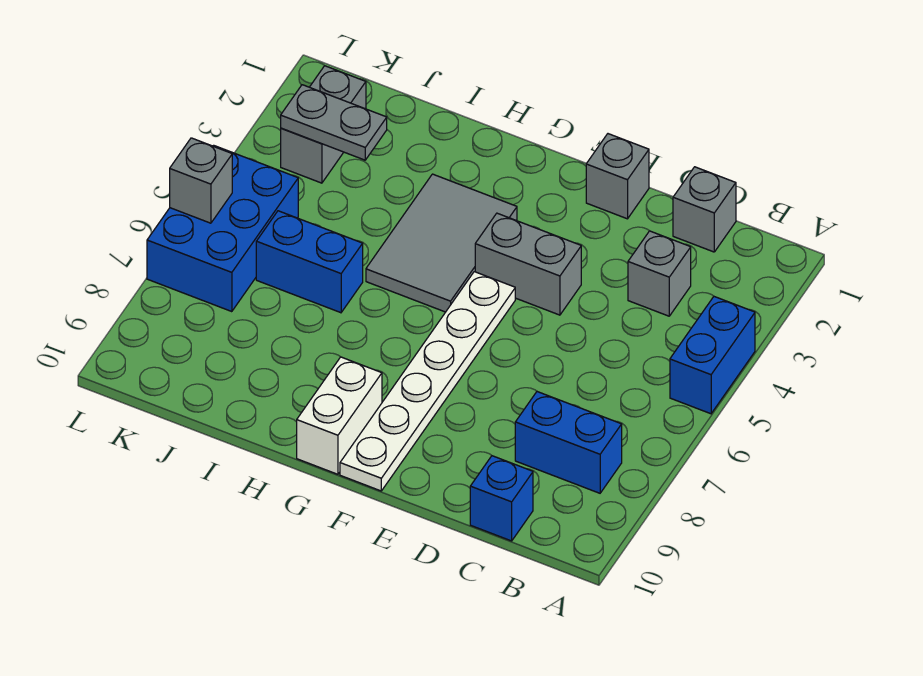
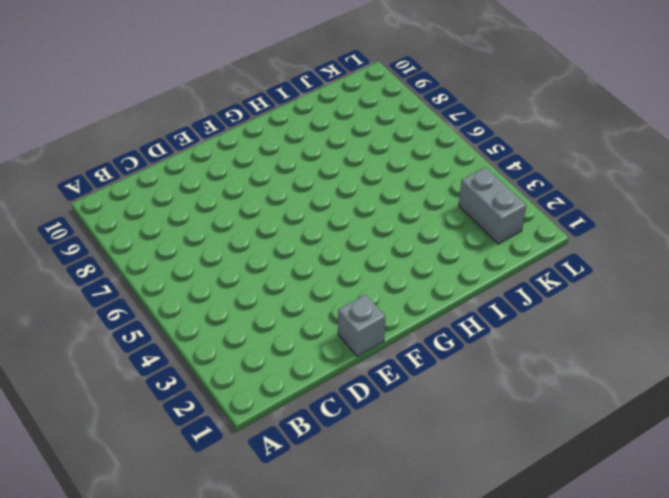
none -> blue brick A4:A5 level 1
none -> blue brick B8:C8 level 1
none -> grey brick C1 level 1

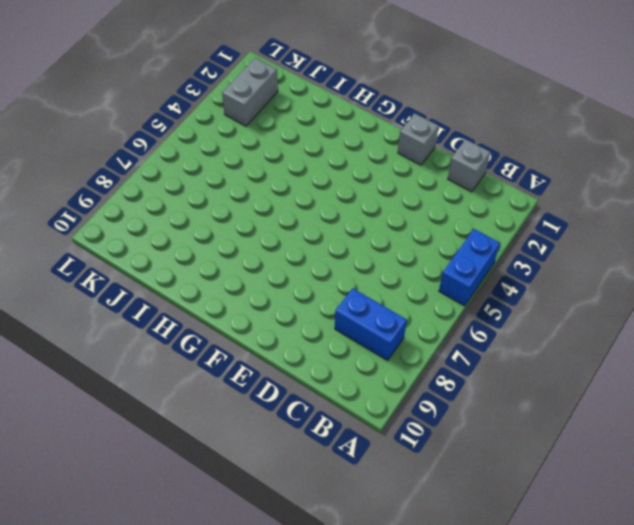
none -> grey brick C3 level 1
none -> blue brick C10 level 1
none -> grey brick E4:F4 level 1

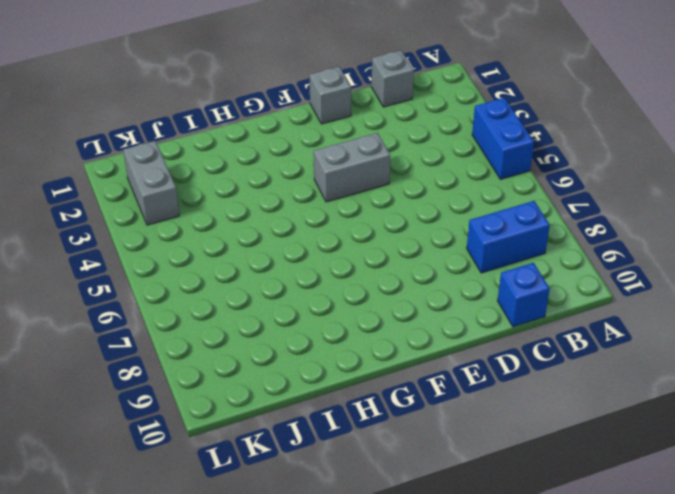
none -> grey brick C3 level 1
none -> white plate F5:F10 level 1
none -> grey tile G3:H5 level 1

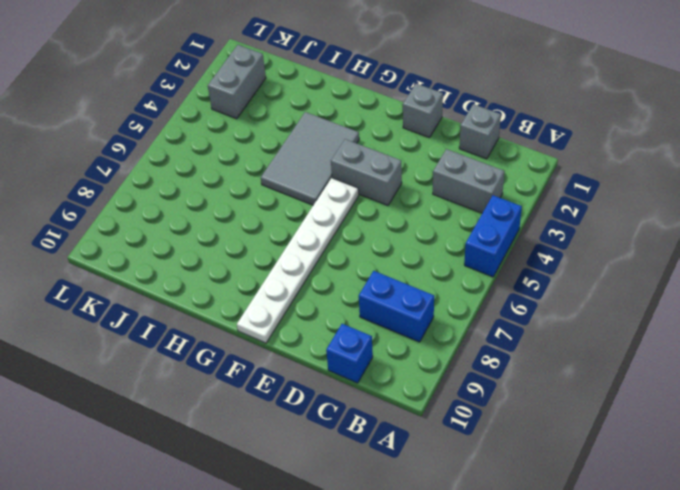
grey brick B3:C3 level 1 -> grey brick C3 level 1
none -> white brick G9:G10 level 1
none -> blue brick I6:J6 level 1
none -> blue brick K5:L7 level 1

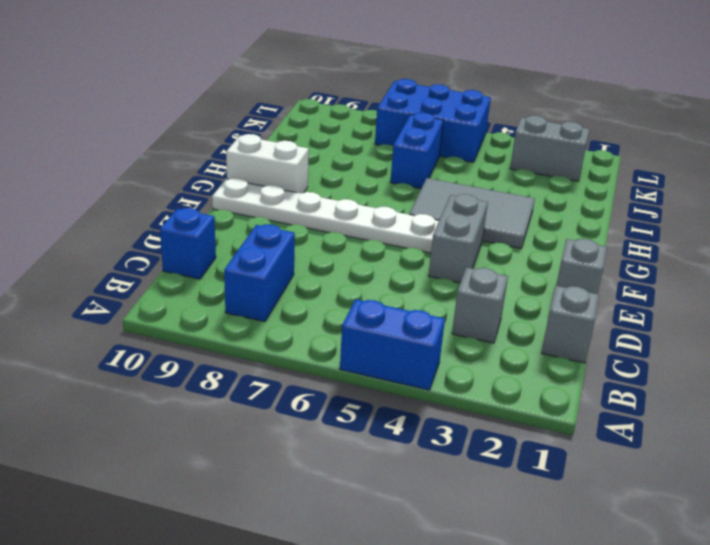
none -> grey plate J3:K3 level 2
none -> grey brick L6 level 2

